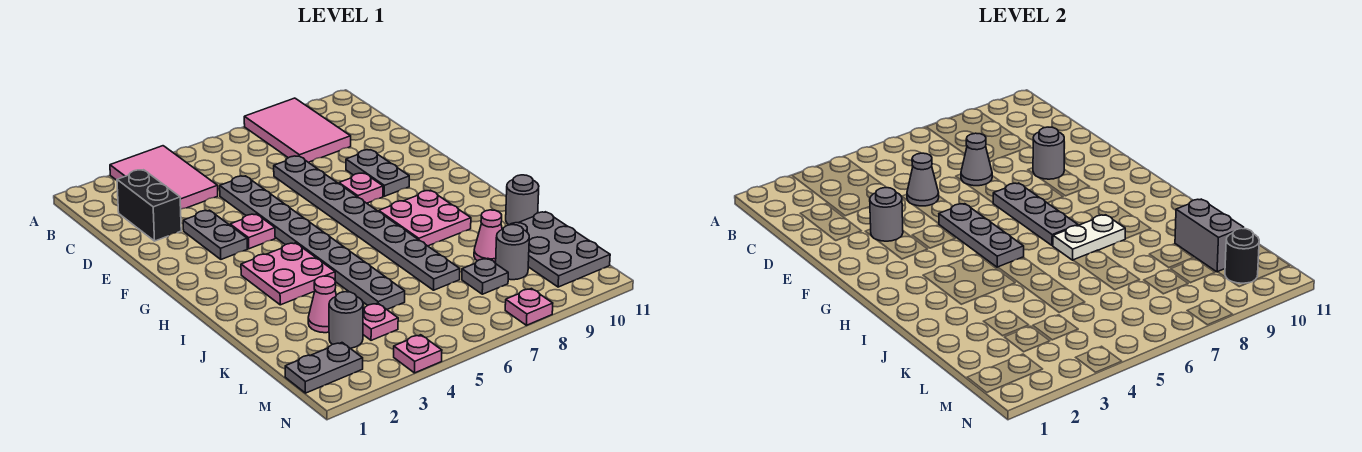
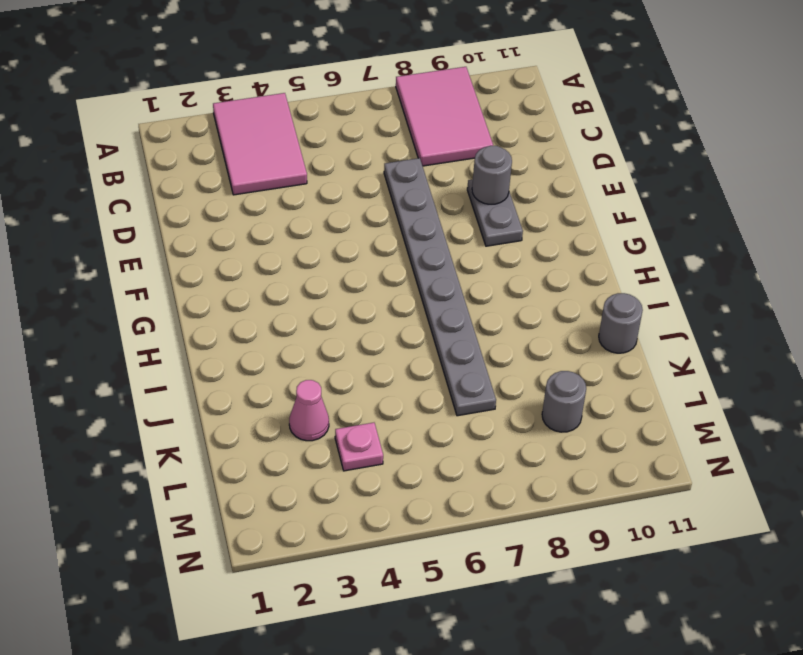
none -> black brick C2:D2 level 1
none -> grey plate D5:K5 level 1
none -> grey plate E3:F3 level 1
none -> pink plate F4 level 1

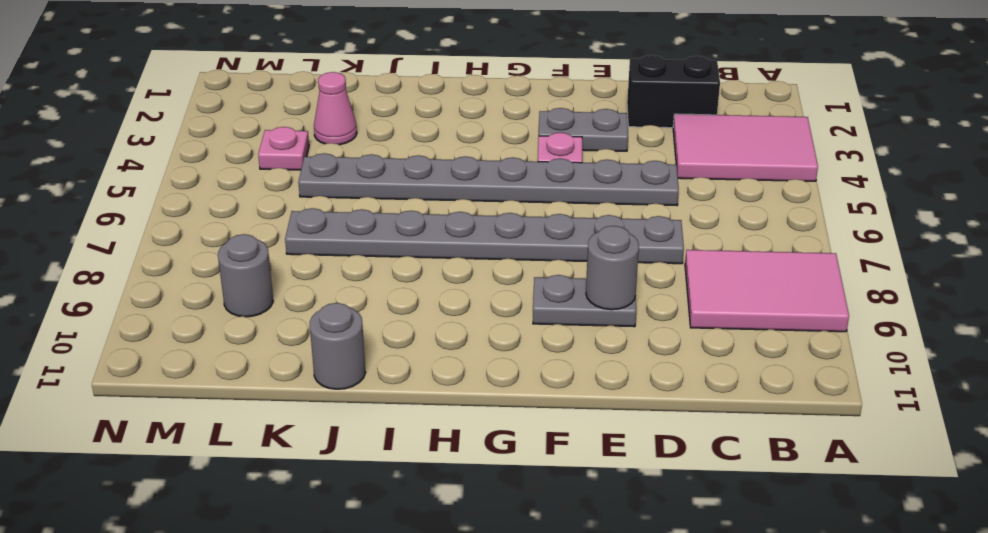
none -> pink plate F8 level 1
none -> pink plate H3:I4 level 1
none -> pink plate H8:I9 level 1
none -> pink cone K9 level 1

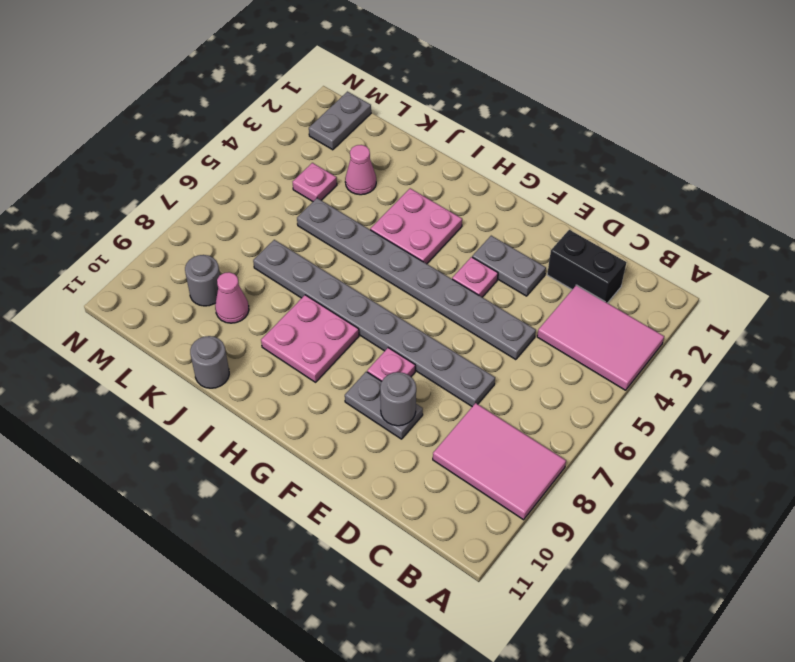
none -> grey plate K10:M11 level 1
none -> grey round brick L3 level 1
none -> grey plate L8 level 1
none -> pink plate N4 level 1

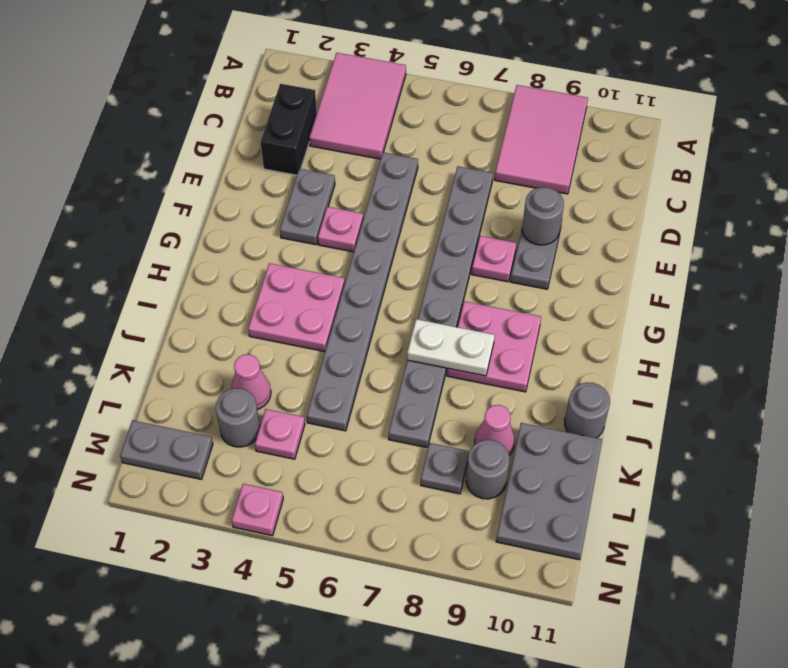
none -> pink plate N8 level 1
none -> grey cone D5 level 2
none -> grey cone D7 level 2
none -> grey round brick E3 level 2

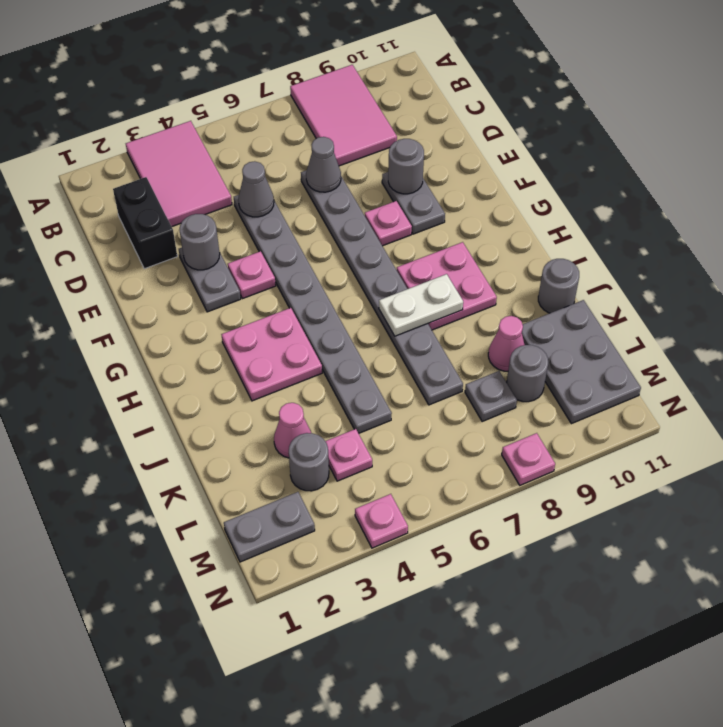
none -> grey plate F5:H5 level 2
none -> grey plate F7:H7 level 2
none -> grey brick K10:L10 level 2
none -> black round brick M10 level 2

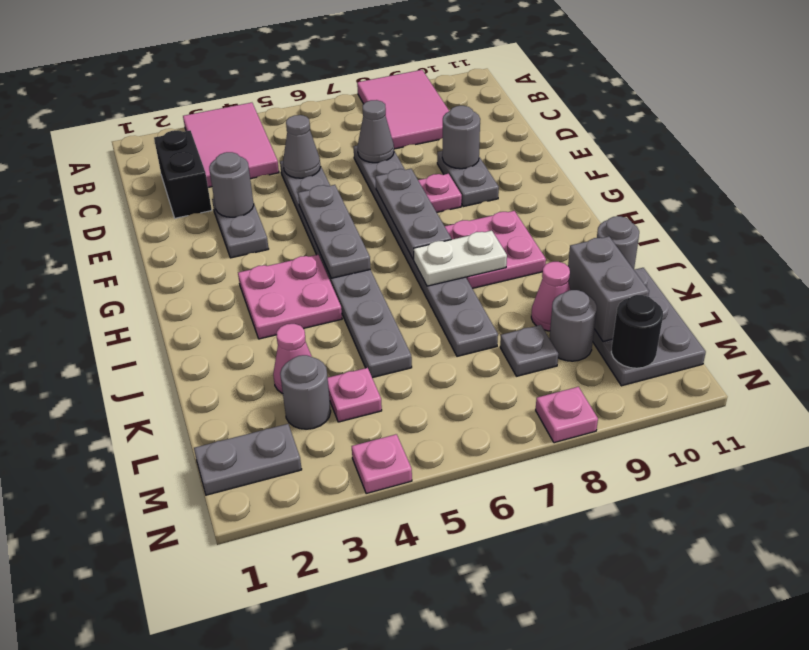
none -> pink plate F4 level 1

